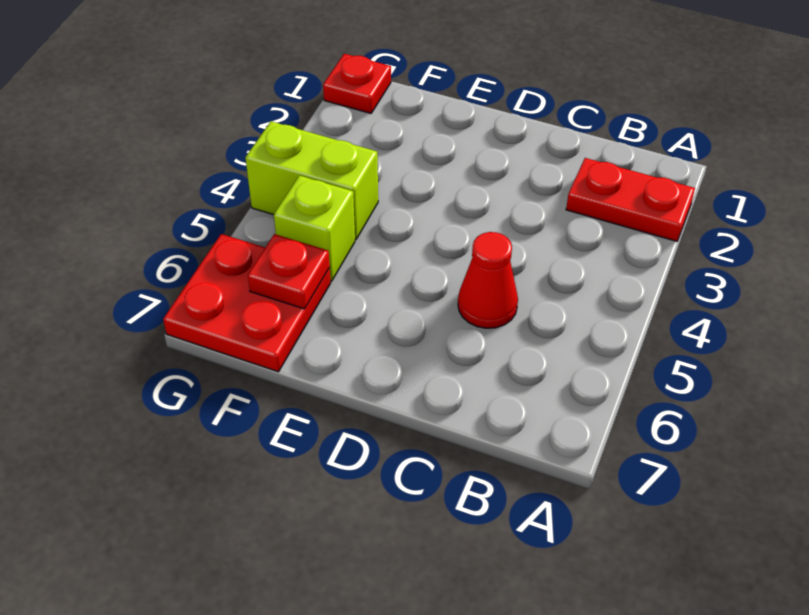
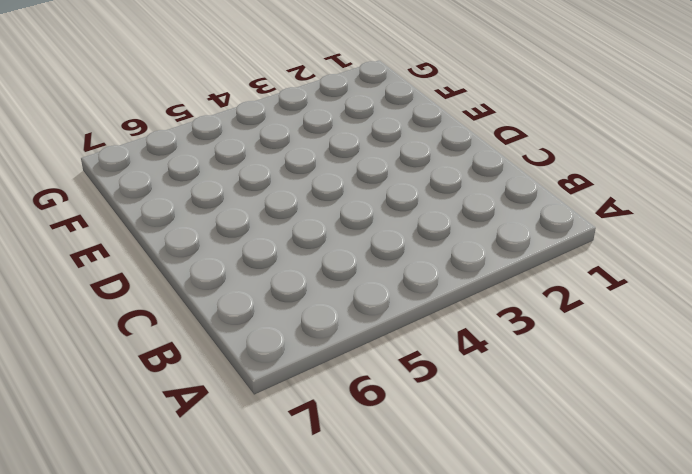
none -> red plate A2:B2 level 1
none -> red cone C5 level 1

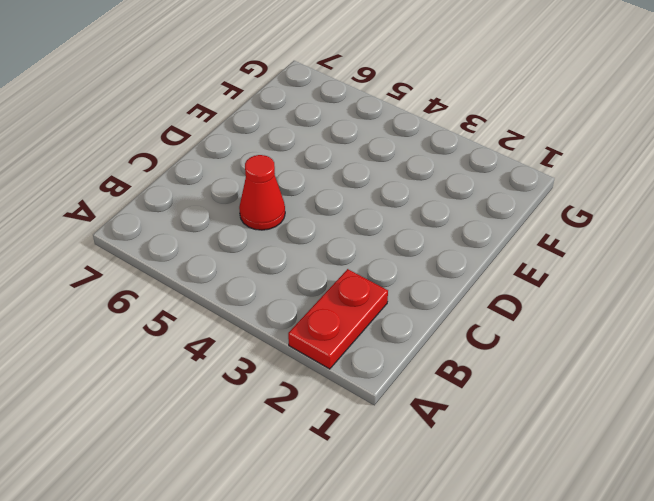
none -> lime brick F4:G4 level 1
none -> lime brick F5 level 1

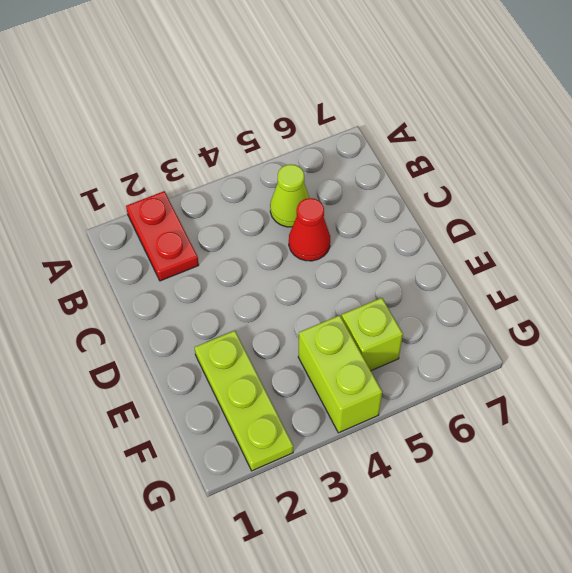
lime cone B5 level 1 -> none
lime plate E2:G2 level 1 -> none
none -> red plate F6:G7 level 1
none -> red plate G1 level 1

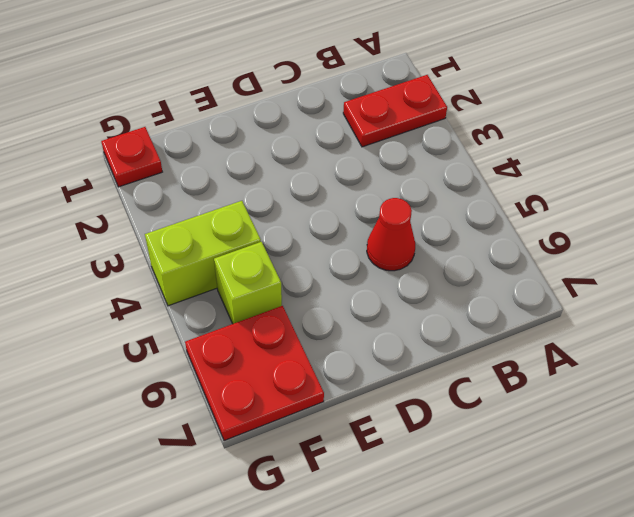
none -> red plate F6 level 2

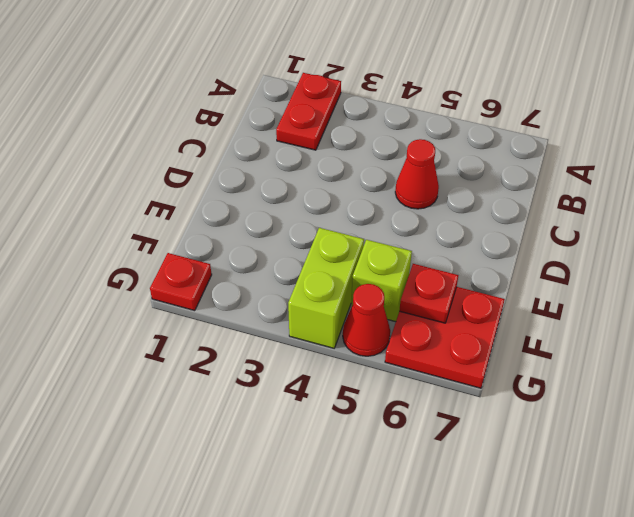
red cone G5 level 1 -> none

